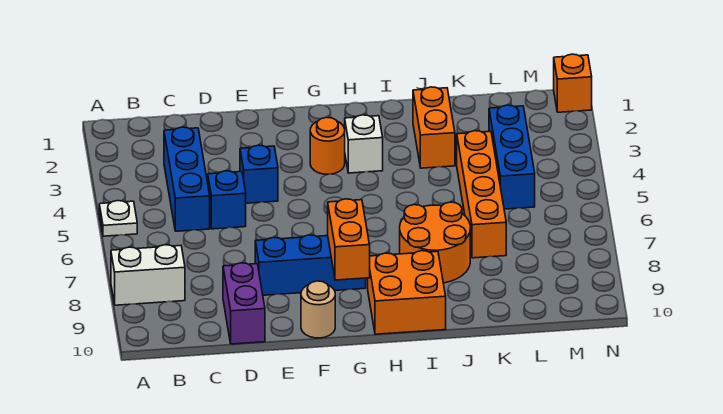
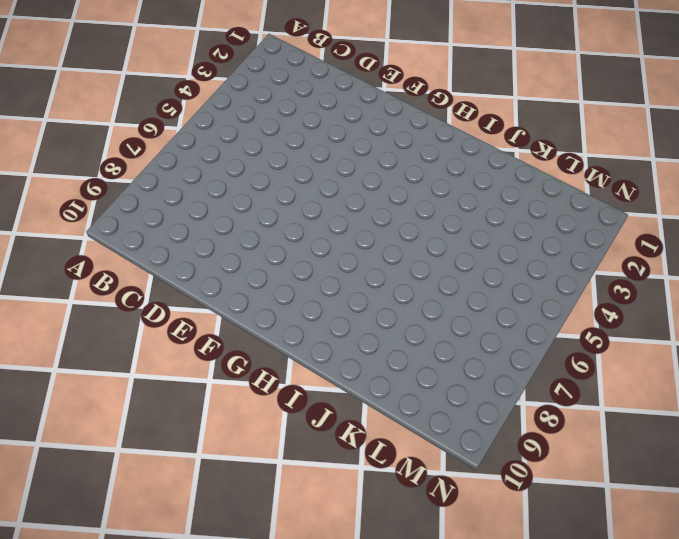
none -> white plate A5 level 1
none -> white brick A8:B8 level 1
none -> blue brick C3:C5 level 1

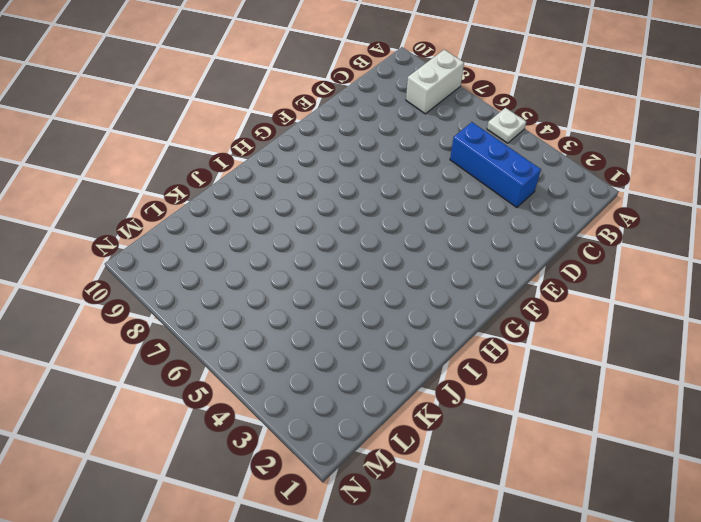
none -> blue brick D5 level 1
none -> purple brick D9:D10 level 1
none -> blue brick E4 level 1

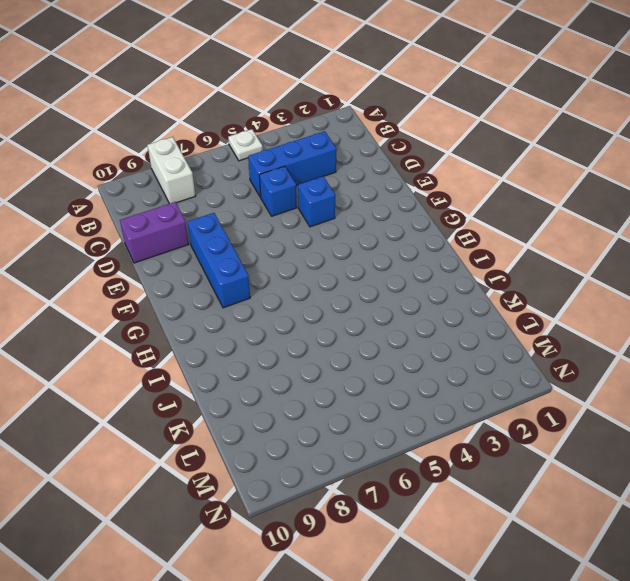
none -> tan round brick F10 level 1
none -> orange round brick G3 level 1
none -> white brick H3 level 1

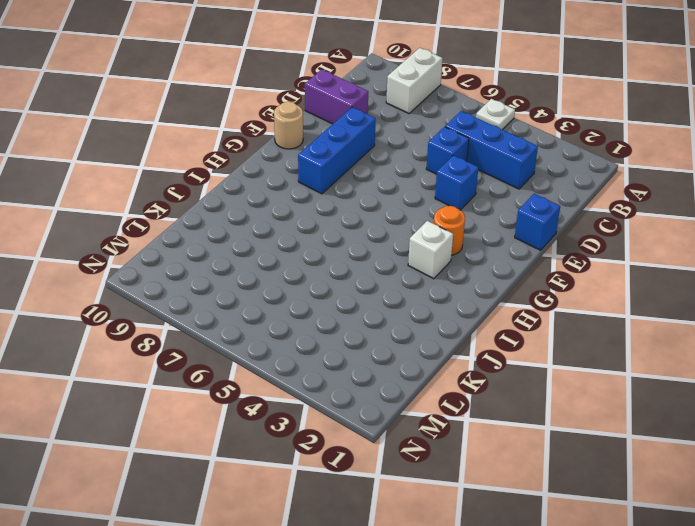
blue brick E1 level 1 -> none
none -> orange brick H9:I10 level 1
none -> orange round brick I7:J8 level 1
none -> orange brick J2:J3 level 1

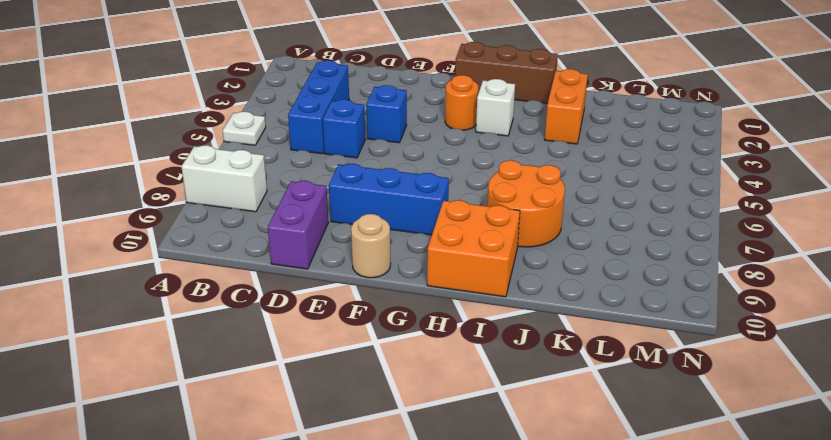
brown brick G1:I1 level 1 -> none
none -> orange brick K4:K7 level 1
none -> blue brick L3:L5 level 1
none -> orange brick N1 level 1

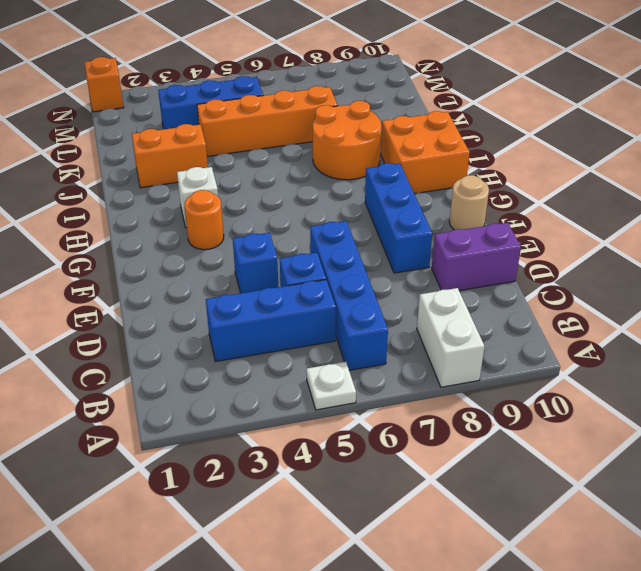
blue brick B6:E6 level 1 -> none
none -> orange brick G8:G9 level 2

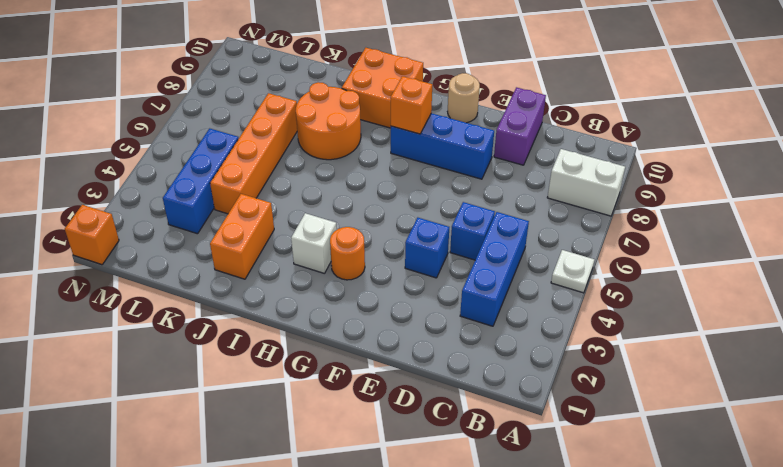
orange brick G8 level 2 -> orange brick G8:G9 level 2

